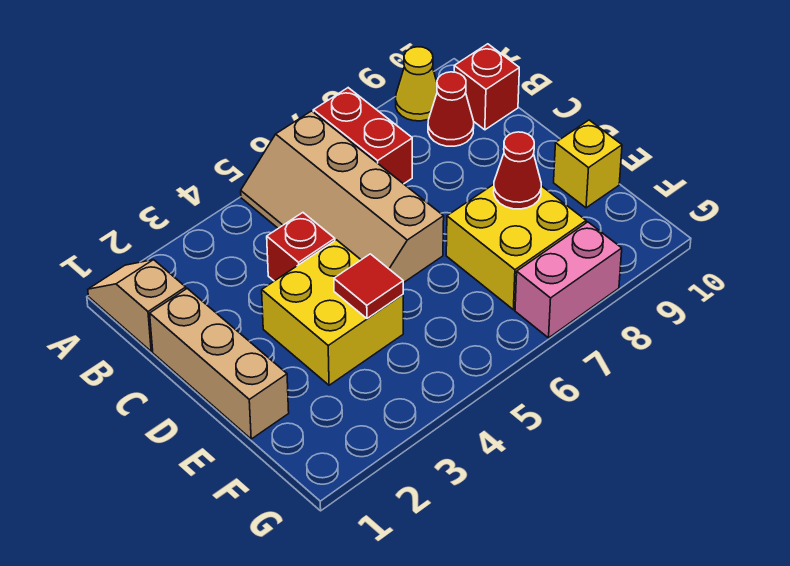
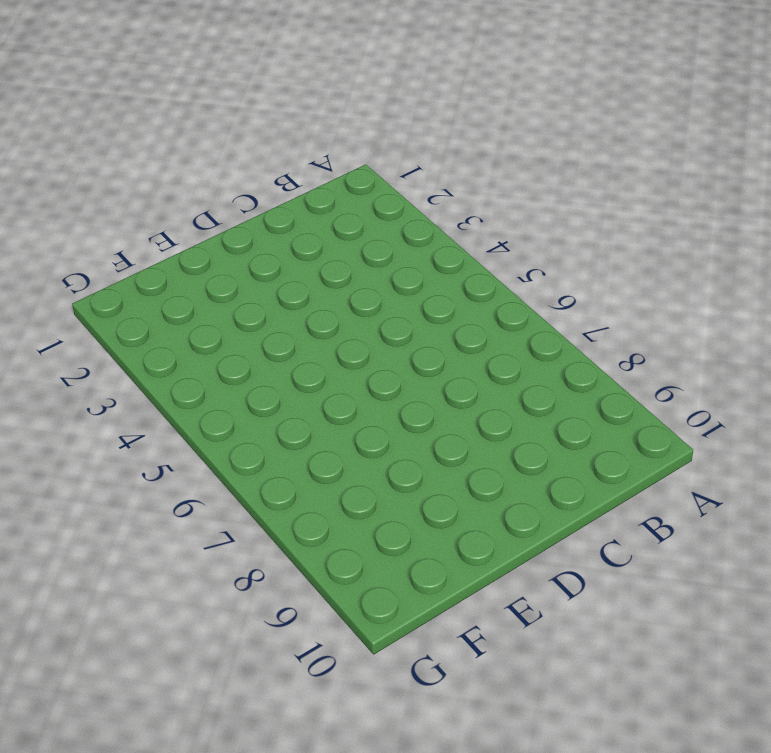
none -> tan slope A1:B1 level 1 top B
none -> tan slope A5:D6 level 1 top 6
none -> red brick A7:B7 level 1

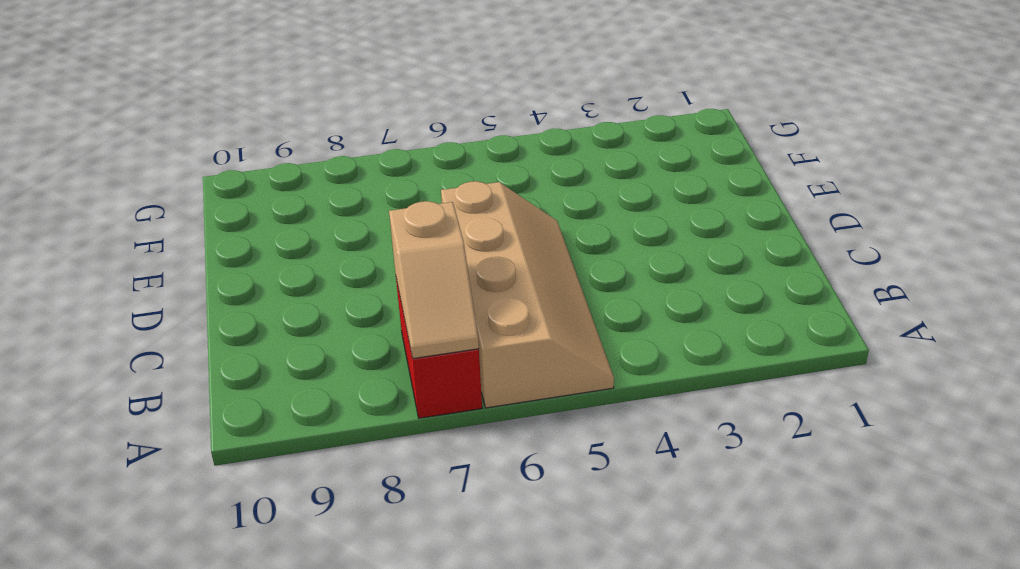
tan slope A7:B7 level 2 top B -> tan slope A1:B1 level 1 top B
none -> yellow cone A9 level 1
none -> red cone B9 level 1
none -> red brick B10 level 1

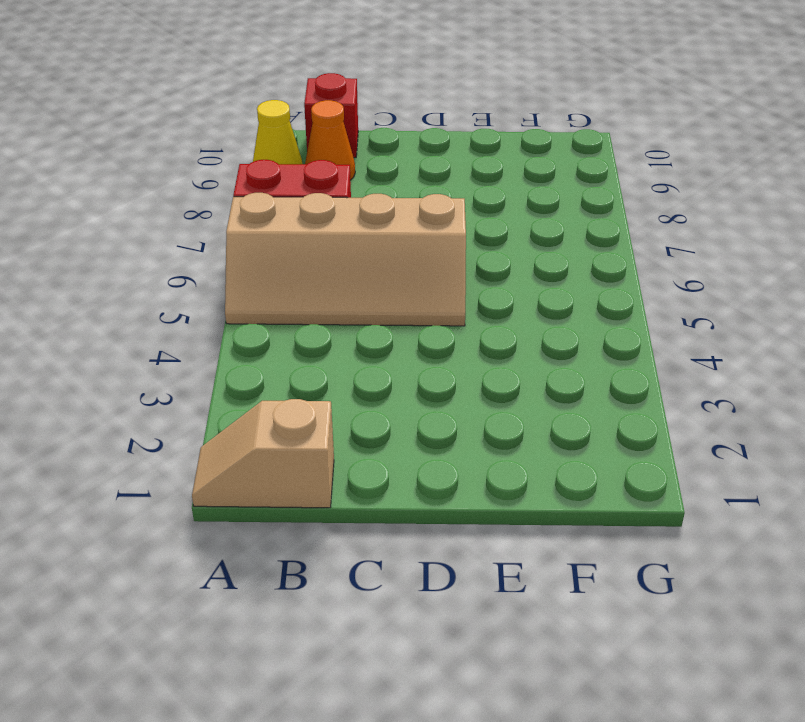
orange cone B9 level 1 -> red cone B9 level 1
none -> tan brick C1:E1 level 1
none -> red brick C4 level 1
none -> yellow brick D3:E4 level 1

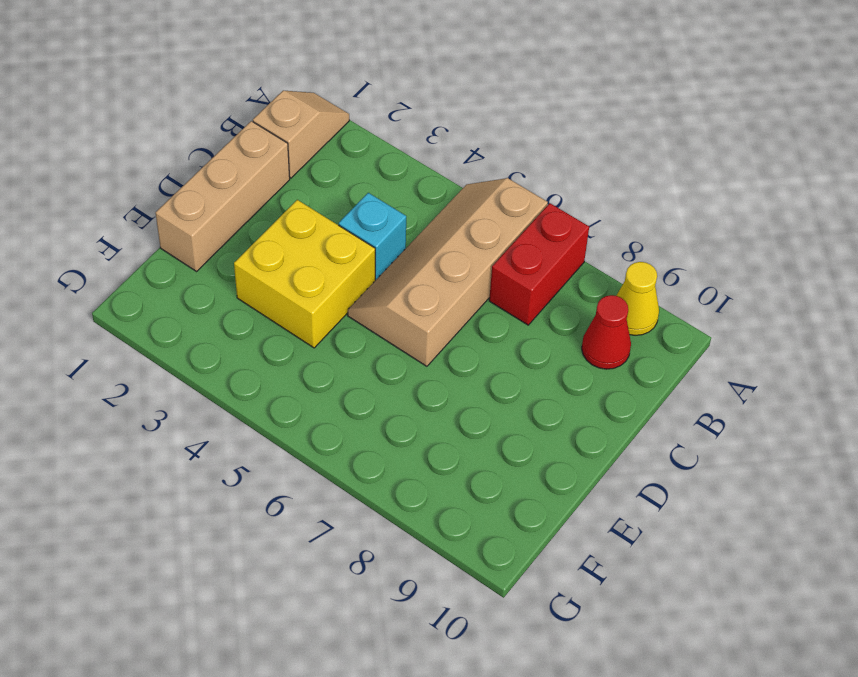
cyan brick C4 level 1 -> red brick C4 level 1
none -> red brick B10 level 1
none -> yellow brick E7:F8 level 1
none -> yellow brick E10 level 1

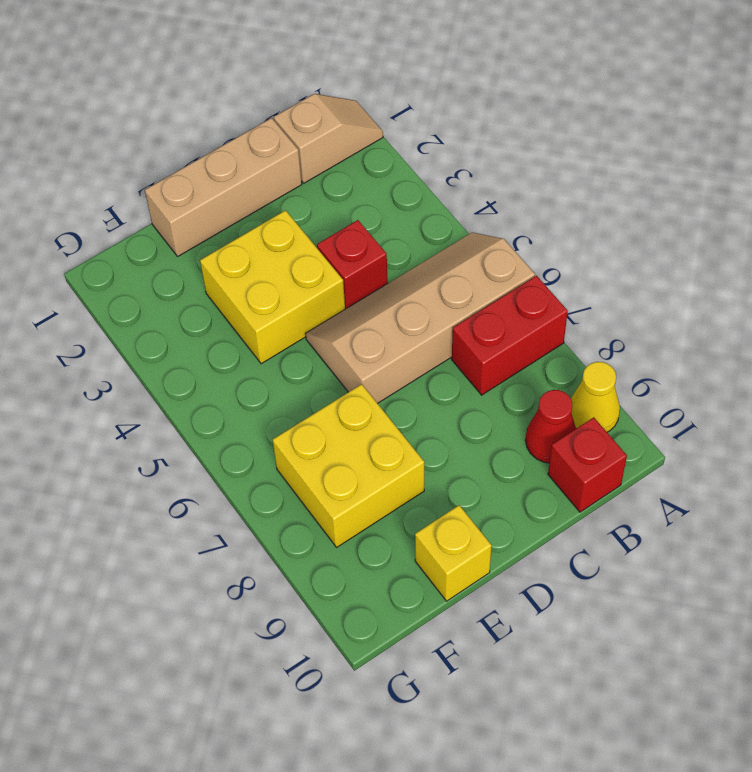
none -> pink brick G7:G8 level 1
none -> red tile E4 level 2
none -> red cone E8 level 2

